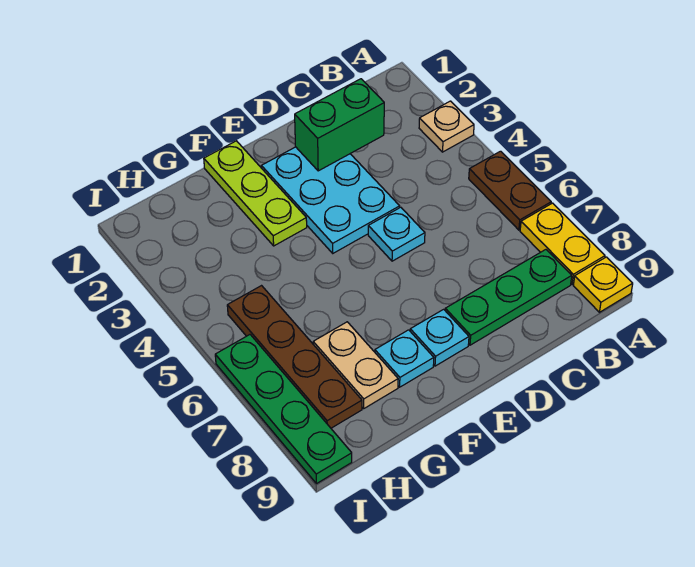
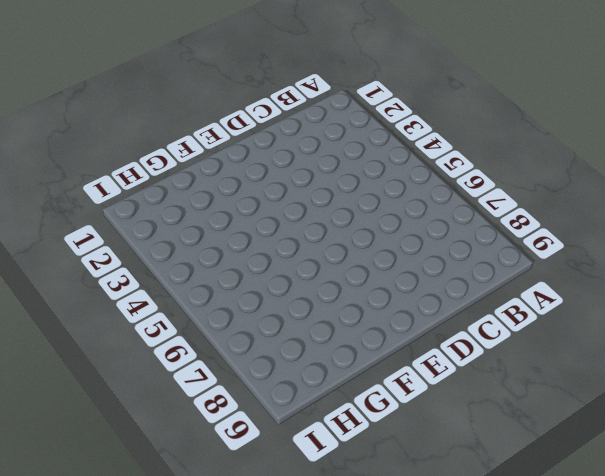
none -> tan plate A3 level 1
none -> brown plate A5:A6 level 1
none -> yellow plate A7:A8 level 1

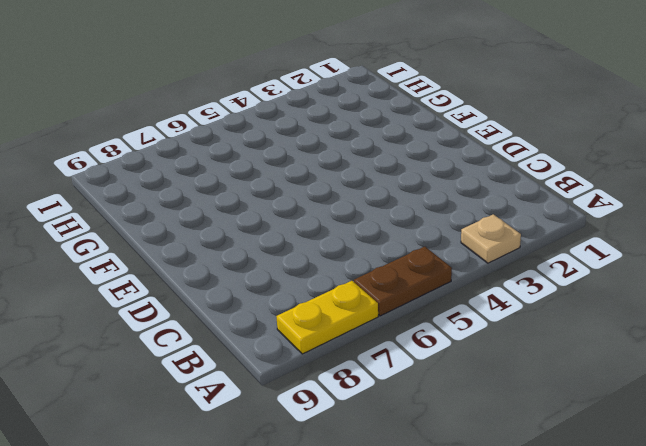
none -> yellow plate A9 level 1
none -> green plate B8:D8 level 1
none -> cyan plate D2:E4 level 1

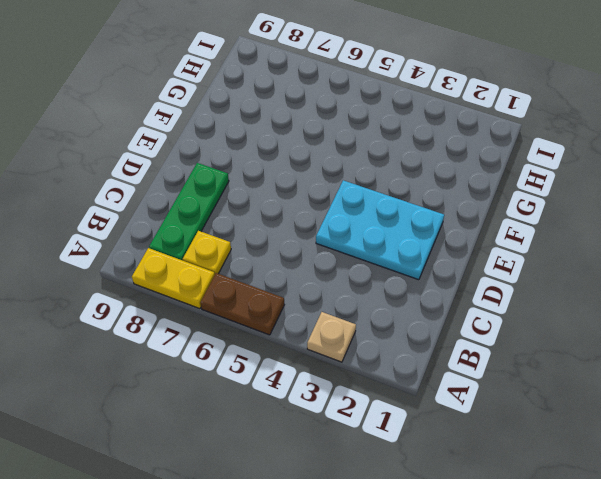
yellow plate B7 level 1 -> yellow plate A9 level 1
none -> cyan plate D5 level 1
none -> cyan plate E8 level 1
none -> lime plate F1:F3 level 1

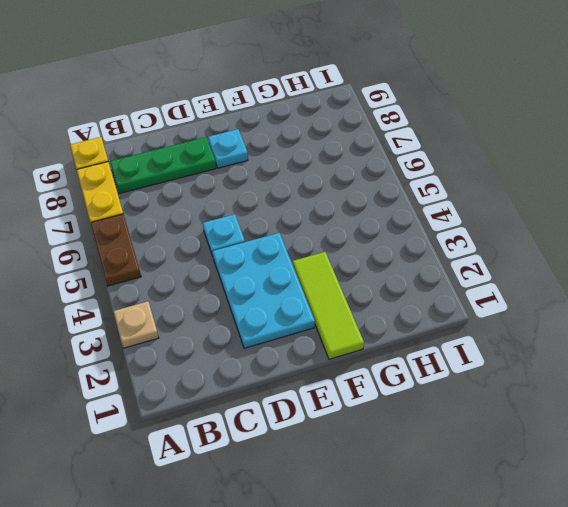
lime tile F1:F3 level 1 -> lime plate F1:F3 level 1
none -> cyan plate F8 level 1
none -> tan plate G7:G8 level 1
none -> brown plate H5:H8 level 1

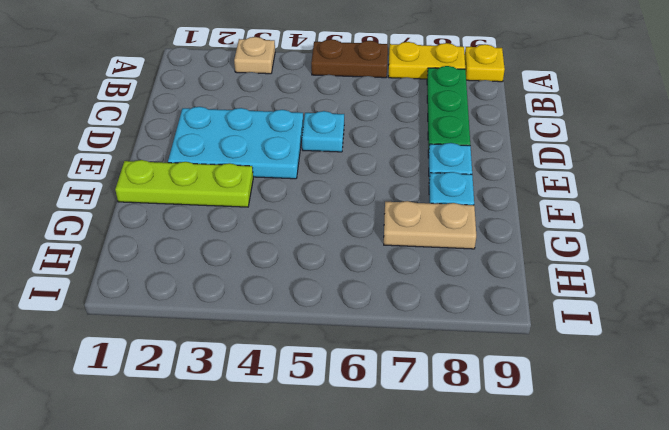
none -> brown plate H5:H8 level 1
none -> green plate I6:I9 level 1
none -> green brick C2:D2 level 2

